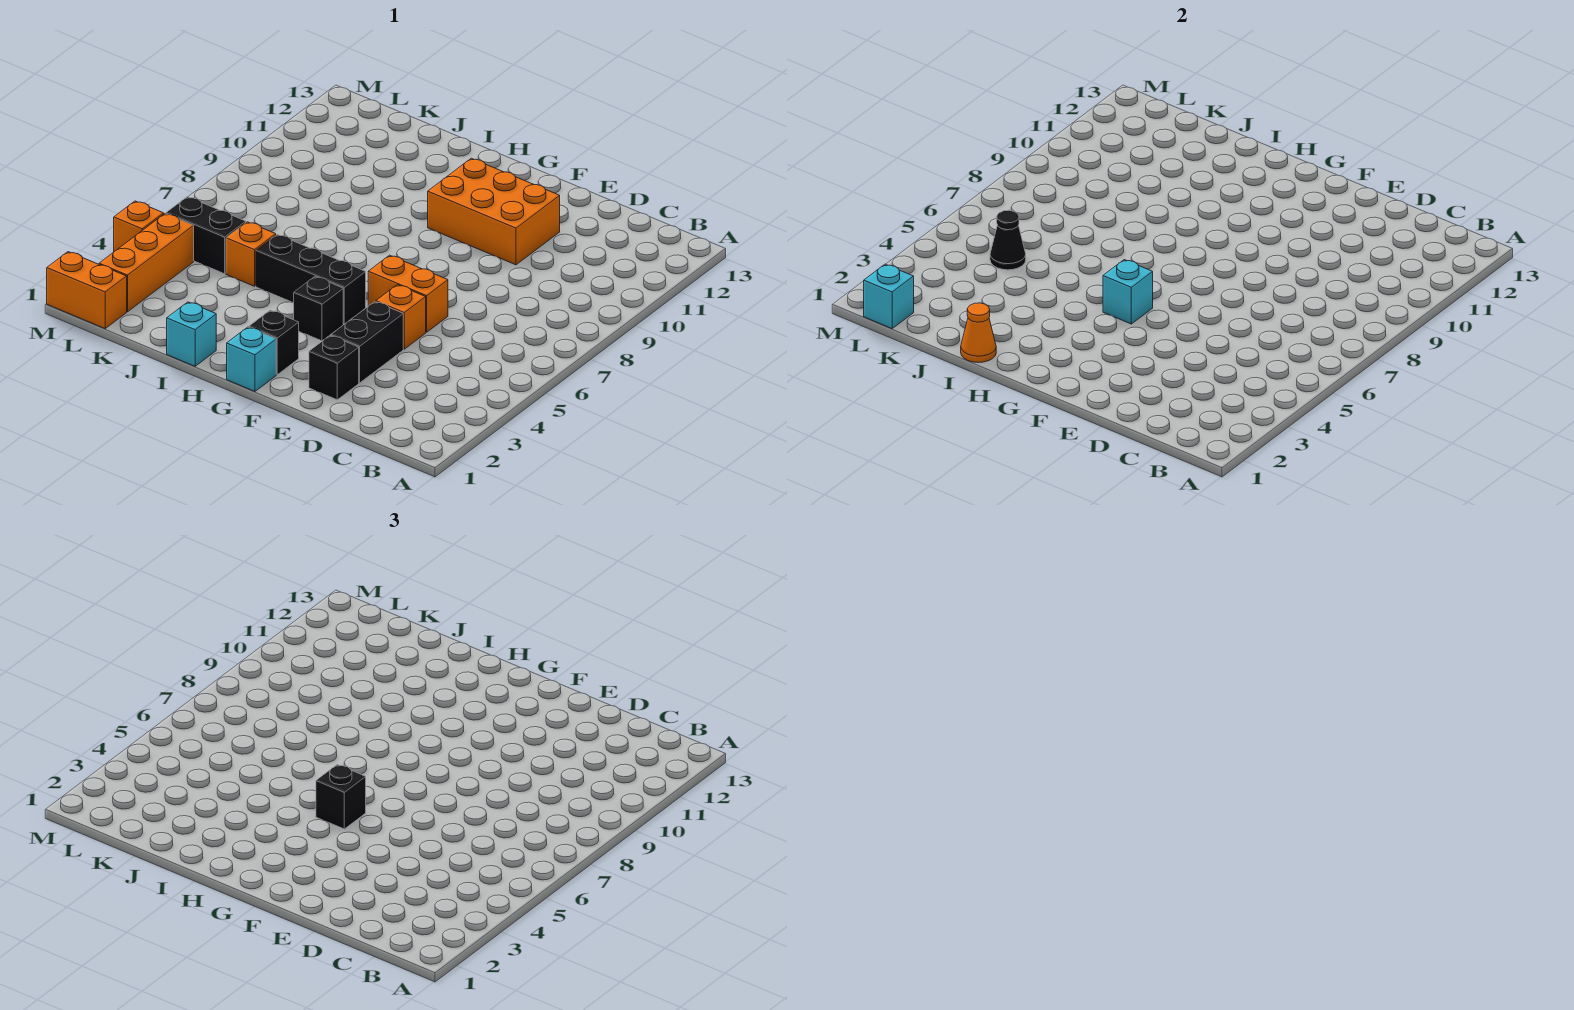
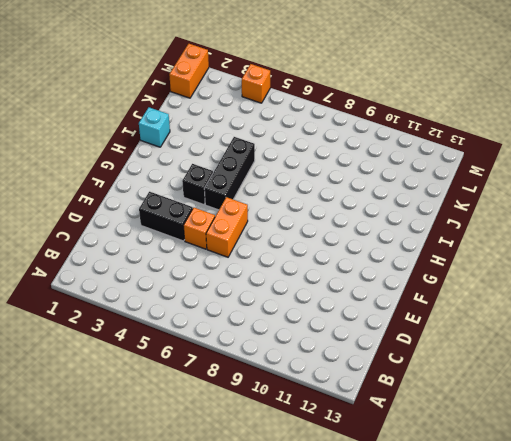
none -> black brick E2 level 1
none -> orange brick E10:G11 level 1
none -> cyan brick G1 level 1

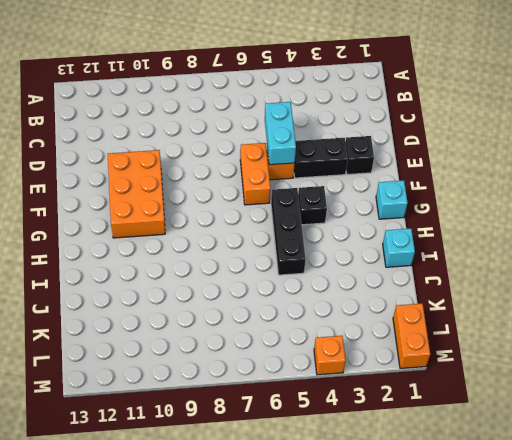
cyan brick D5:E5 level 2 -> none
none -> black brick G2 level 1
none -> orange brick J5 level 1
none -> black brick K5:L5 level 1

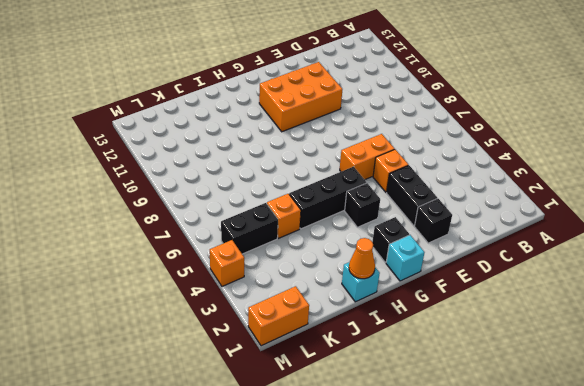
none -> orange brick L2:L4 level 1
none -> cyan brick G5 level 2
none -> black cone K5 level 2

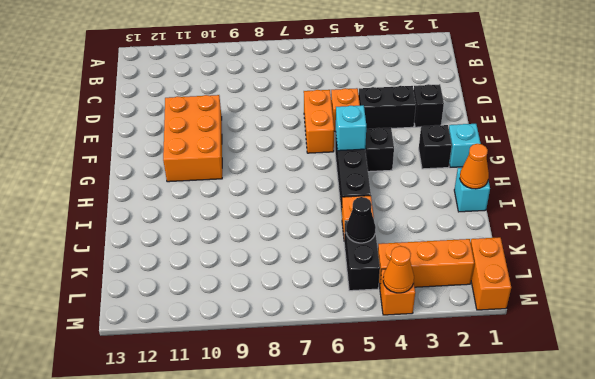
orange cone M4 level 2 -> none
none -> cyan brick L1 level 2
none -> black brick G5 level 3

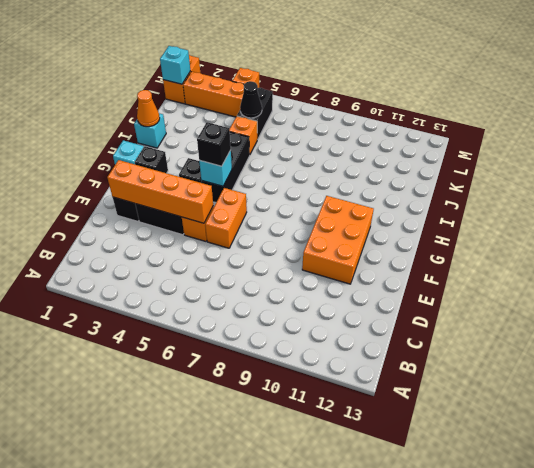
orange brick E2:E5 level 2 -> none

